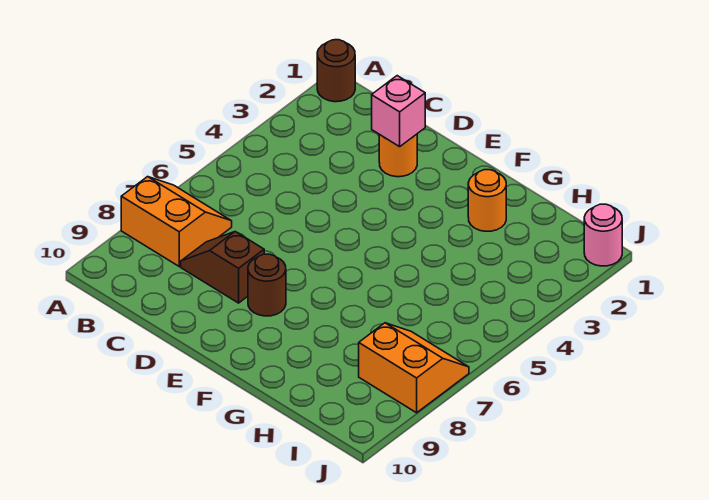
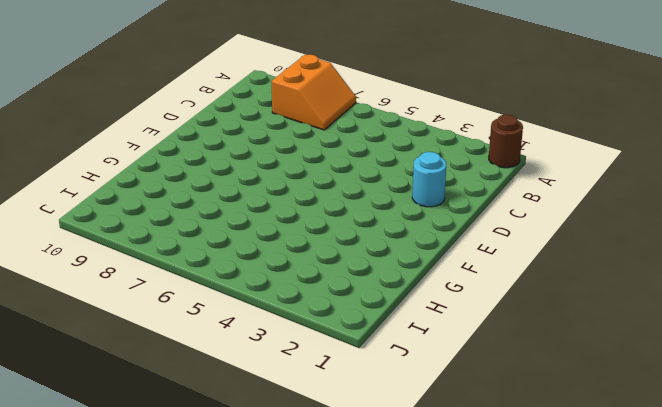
cyan round brick D2 level 1 -> orange round brick D2 level 1
none -> brown slope C8:D8 level 1 top D
none -> brown round brick E8 level 1

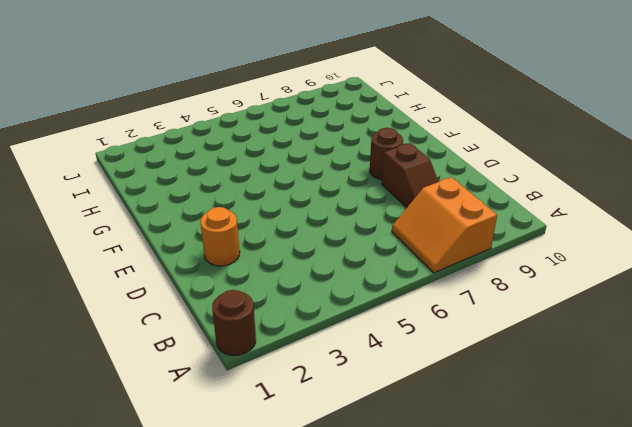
none -> orange round brick G2 level 1
none -> orange slope I7:J8 level 1 top 8

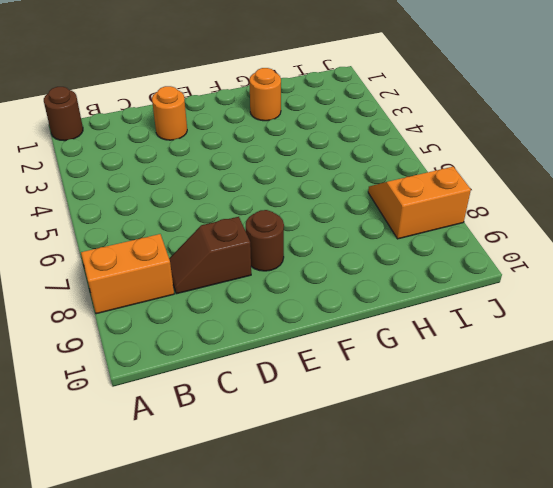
none -> pink round brick J1 level 1
none -> pink brick D2 level 2

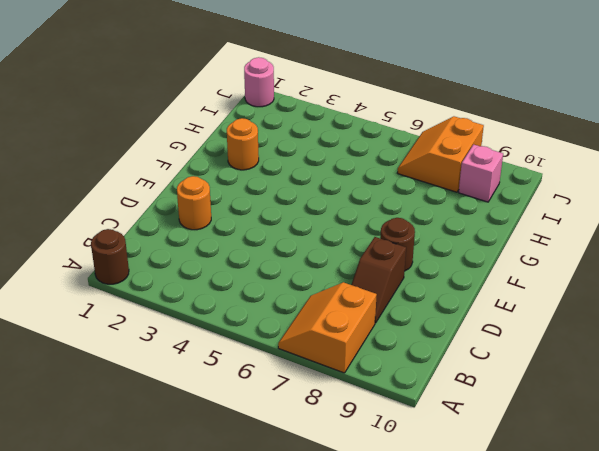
pink brick I9 level 1 -> pink brick D2 level 2

